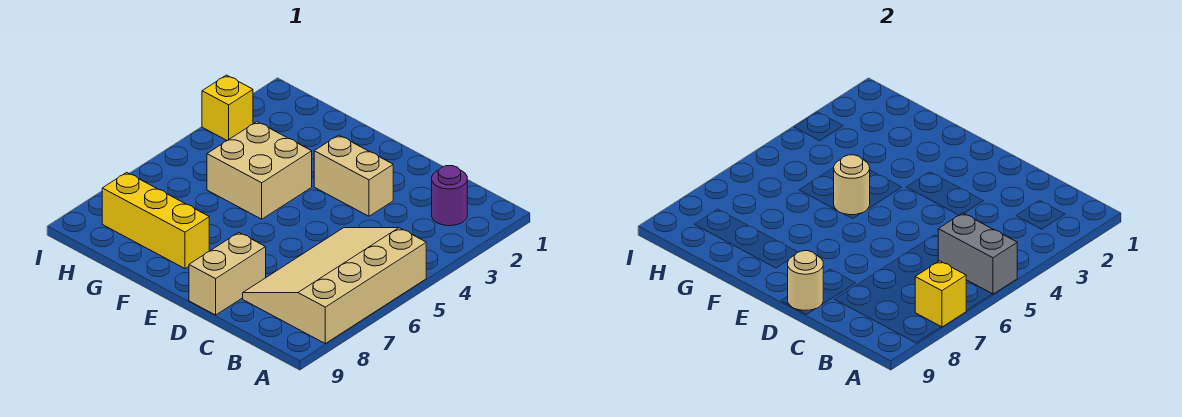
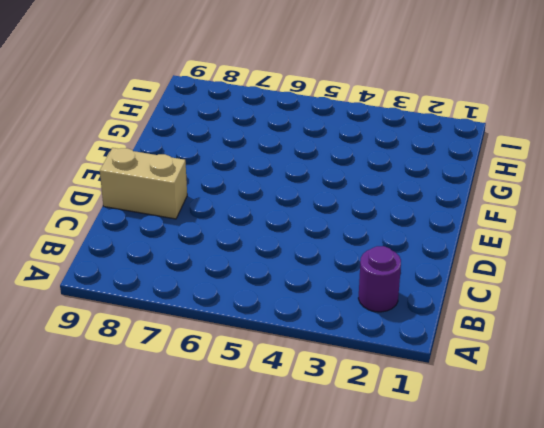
none -> tan slope A5:C8 level 1 top A
none -> tan brick D3:E3 level 1

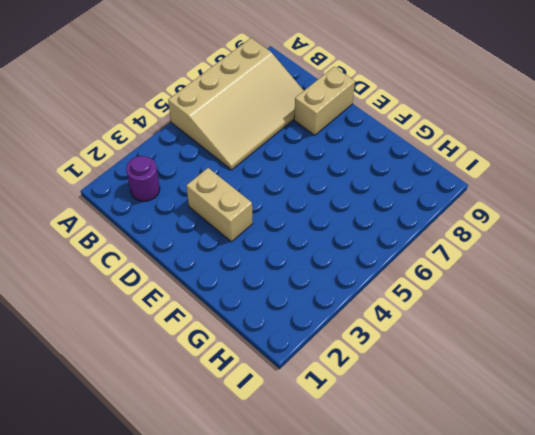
none -> tan brick F4:G5 level 1
none -> yellow brick F8:H8 level 1

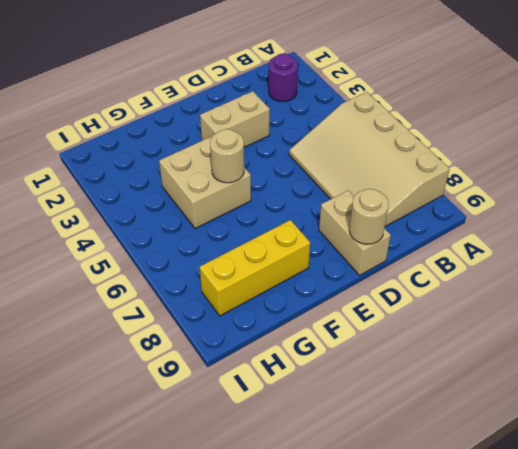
none -> yellow brick I3 level 1
none -> grey brick A5:B5 level 2

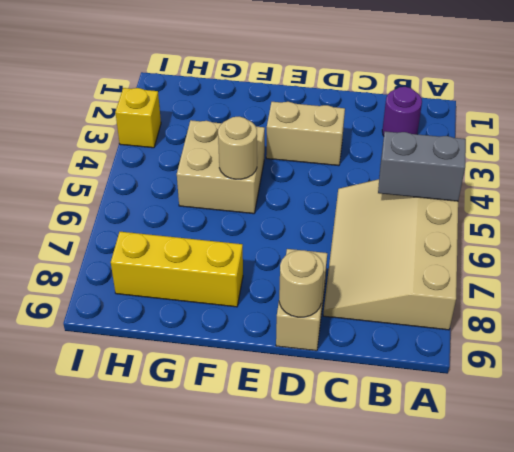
none -> yellow brick A7 level 2

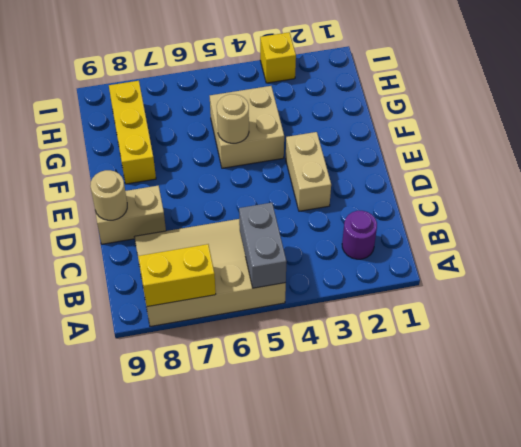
yellow brick A7:A8 level 2 -> yellow brick A7 level 2

